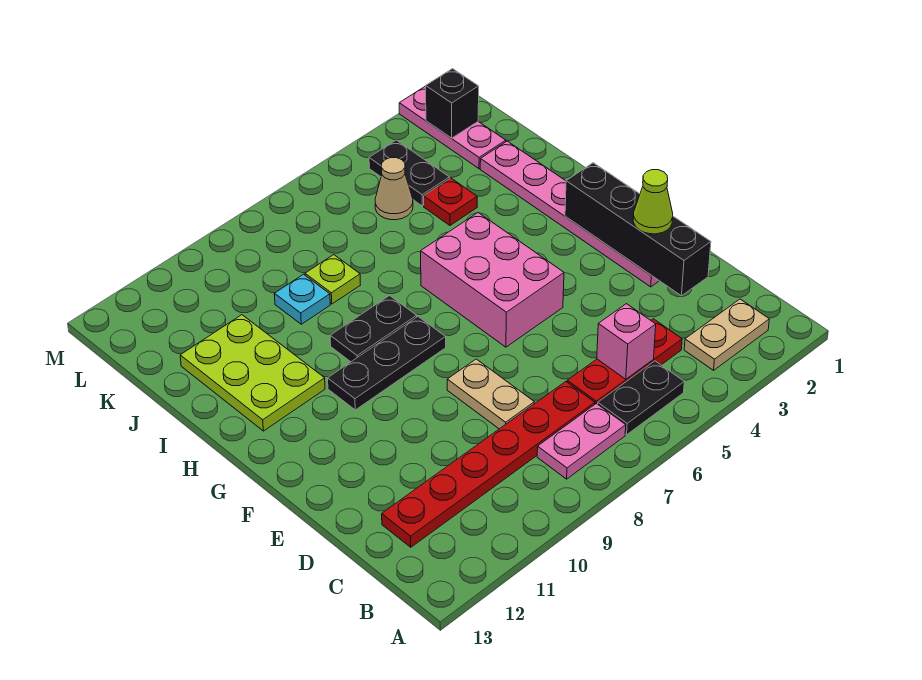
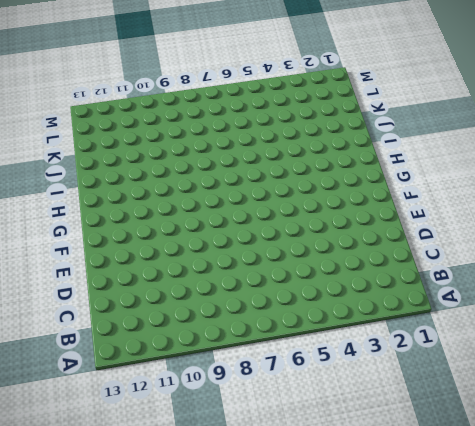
none -> tan plate B2:B3 level 1
none -> black plate B5:B6 level 1
none -> pink plate B7:B8 level 1

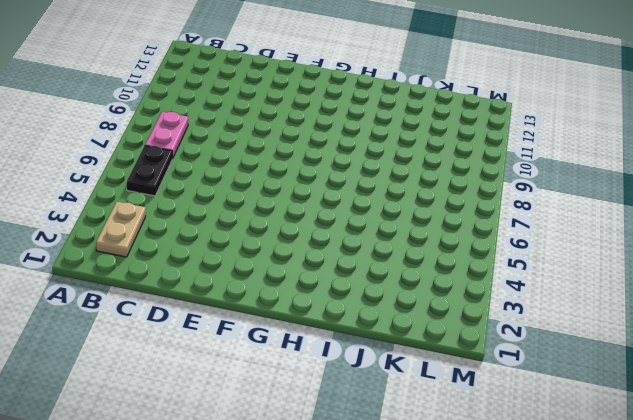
none -> red plate C4:C6 level 1
none -> red plate C7:C12 level 1
none -> tan plate D8:E8 level 1

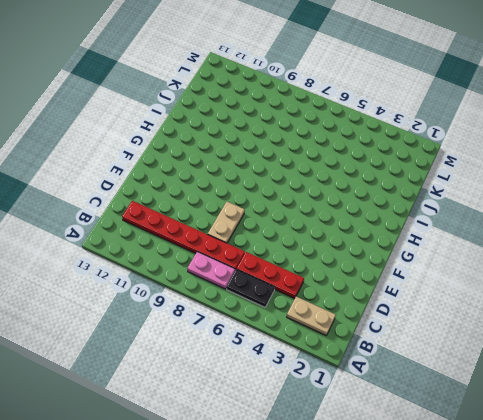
none -> pink plate E2:J2 level 1
none -> pink brick F5:H6 level 1
none -> black plate G8:G10 level 1

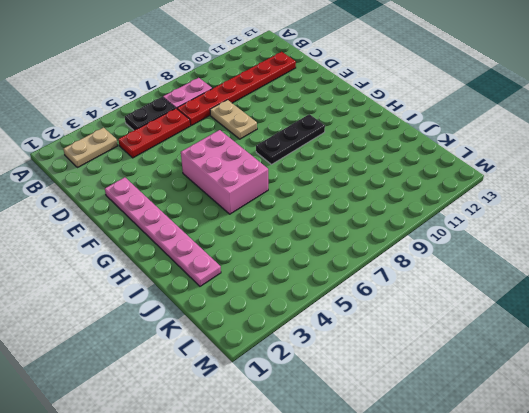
none -> black plate H8:H9 level 1
none -> lime plate H11:J12 level 1
none -> red plate J4 level 1

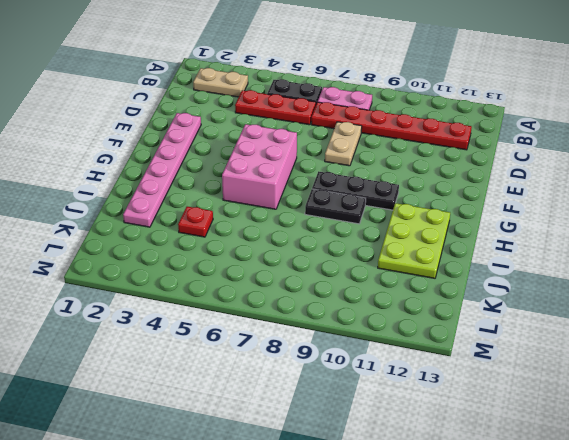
none -> lime plate J8 level 1
none -> cyan plate J9 level 1
none -> pink plate K2:M2 level 1

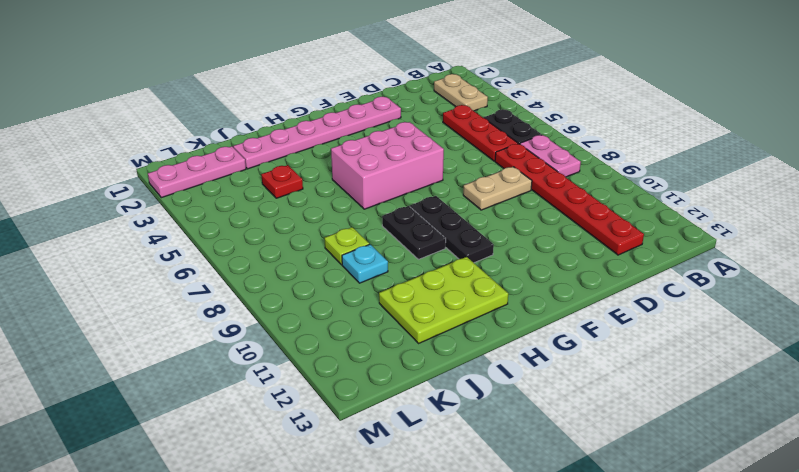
none -> black plate K4:L4 level 1
none -> tan cone K5 level 1
none -> pink brick C5 level 2

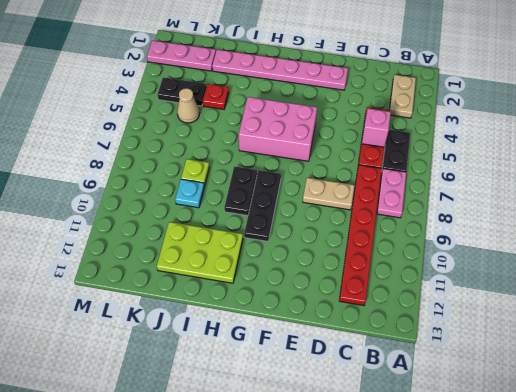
none -> black brick D2:G2 level 2
none -> black brick L2 level 2
none -> lime cone E2 level 3

